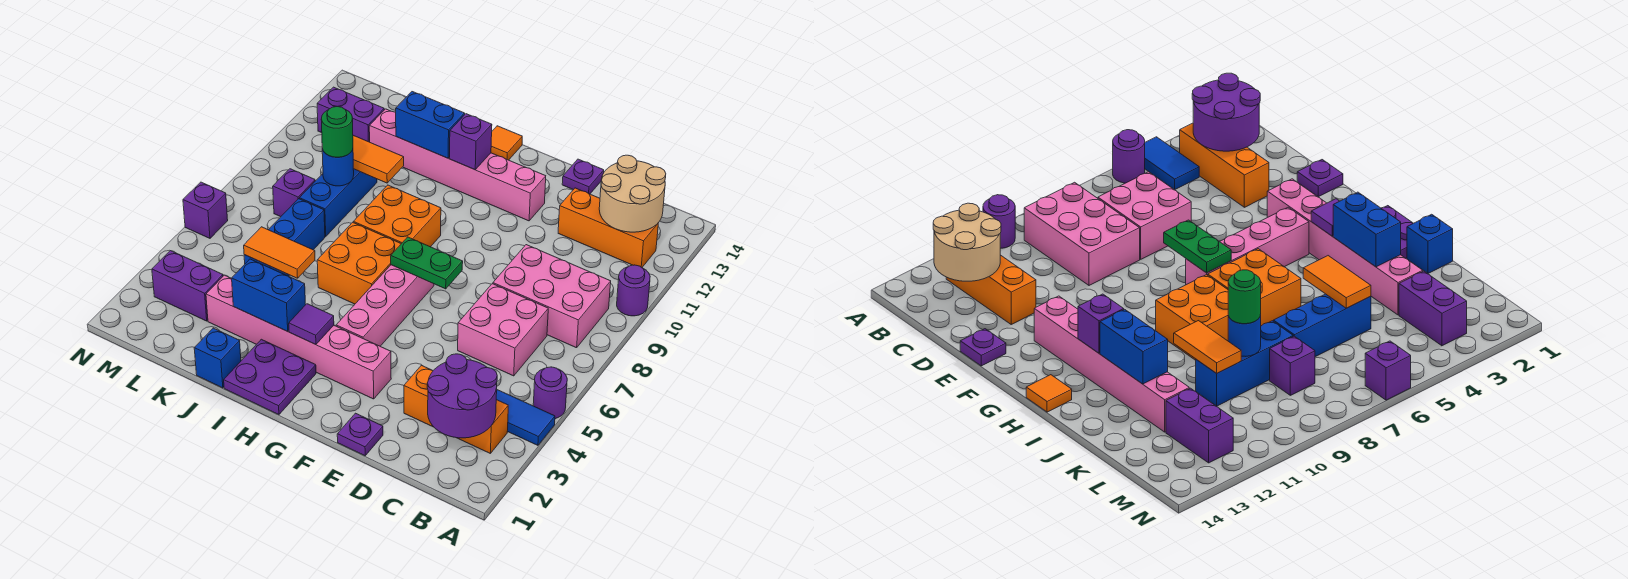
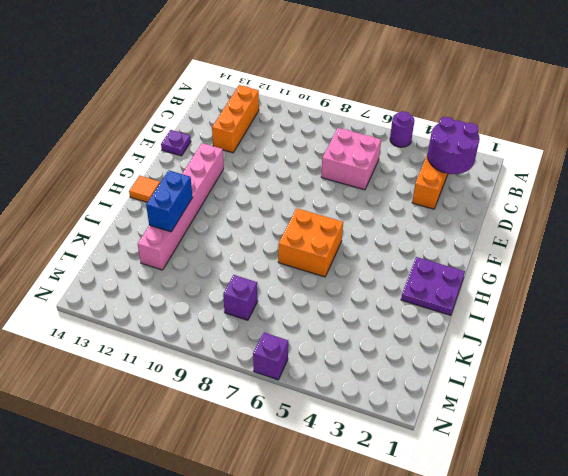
none -> blue tile A4:B4 level 1
none -> purple round brick A10 level 1
none -> pink brick B8:D9 level 1
none -> purple plate E1 level 1

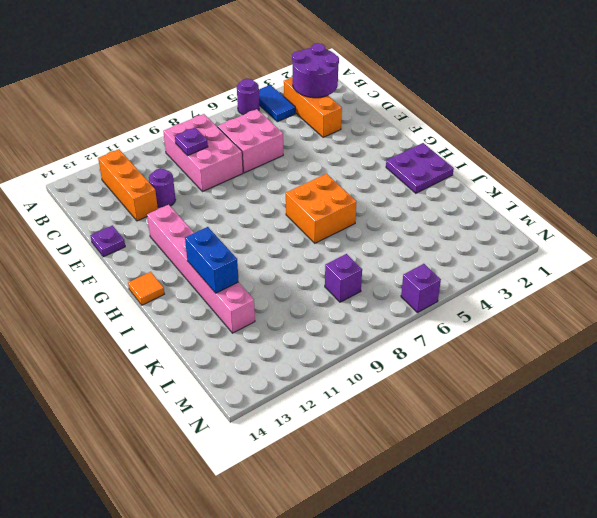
purple plate C9 level 2 -> purple plate E1 level 1
purple round brick D11 level 1 -> purple round brick A10 level 1
none -> pink brick F3:K3 level 1
none -> pink brick G4:G7 level 1
none -> orange brick H8:I9 level 1
none -> blue brick J1 level 1

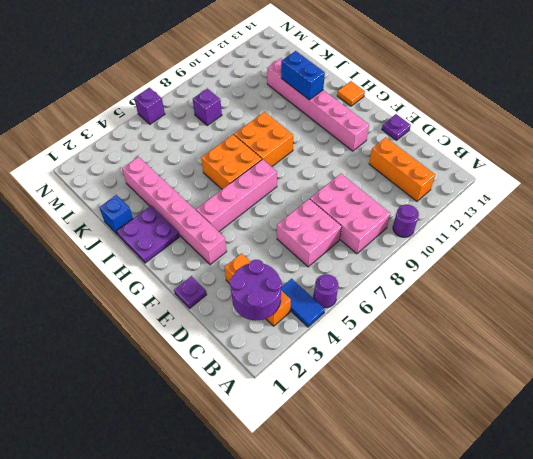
none -> blue brick K5:K7 level 1
none -> blue brick K8:K10 level 1
none -> purple brick L3:M3 level 1
none -> purple brick L12:M12 level 1

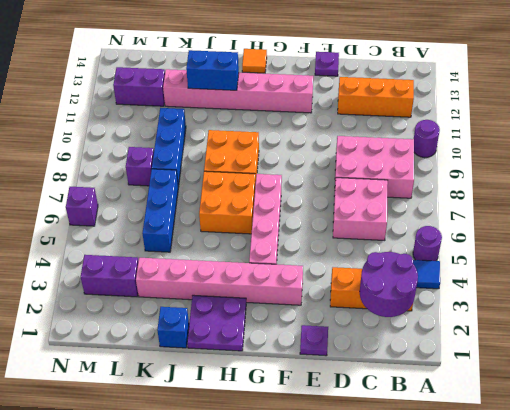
none -> tan round brick B12:C13 level 2
none -> green plate F7:G7 level 2
none -> purple tile H3 level 2
none -> purple brick H12 level 2

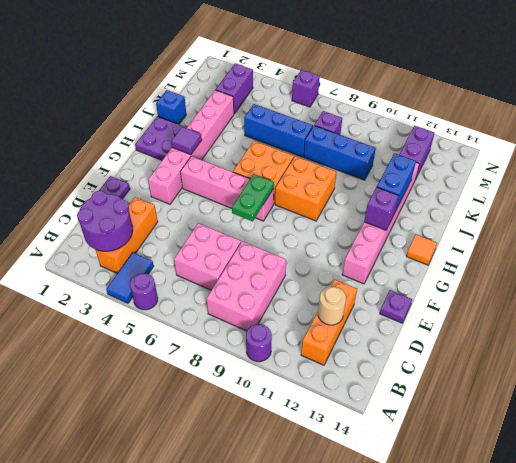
tan round brick C12 level 2 -> tan round brick B12:C13 level 2
none -> blue brick I3:J3 level 2
none -> orange tile J5:K5 level 2
none -> orange tile J10:K10 level 2
none -> blue round brick K9 level 2

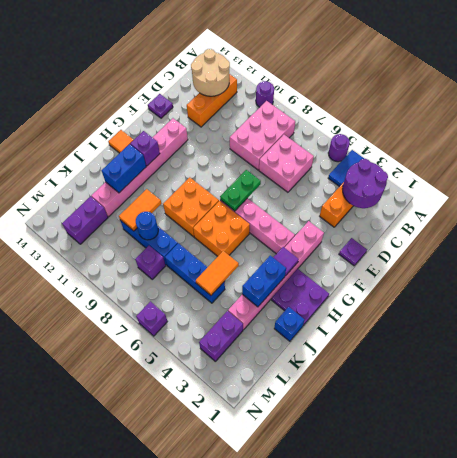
none -> green round brick K9 level 3

